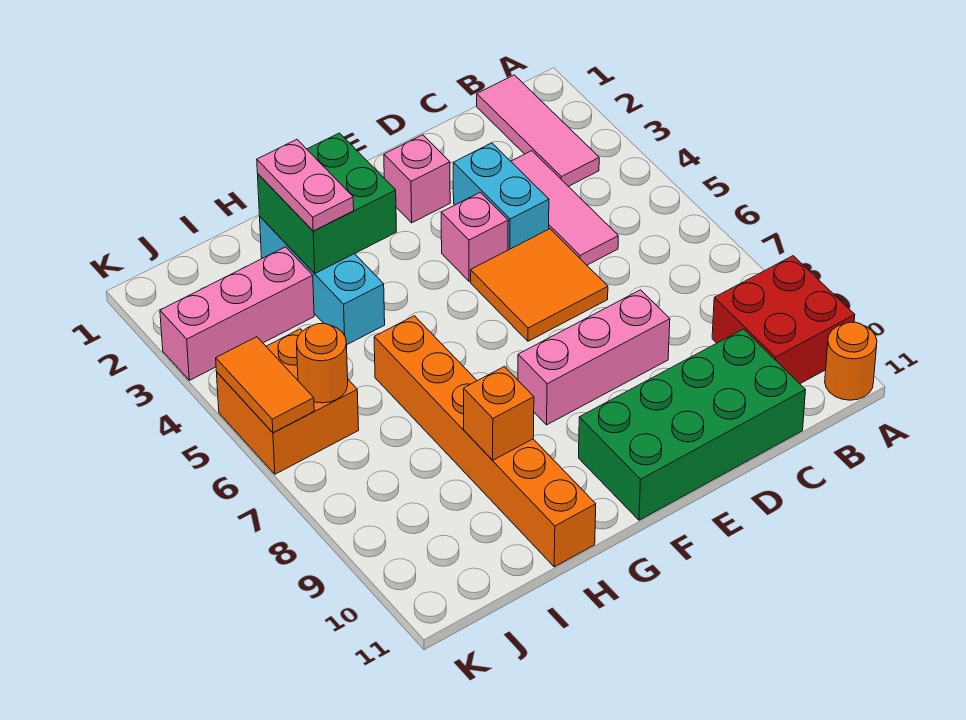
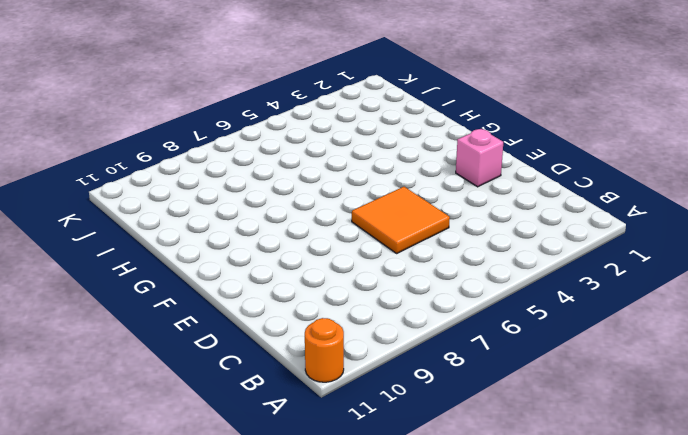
none -> red brick A9:B10 level 1
none -> pink tile B1:B3 level 1
none -> pink tile C3:C5 level 1

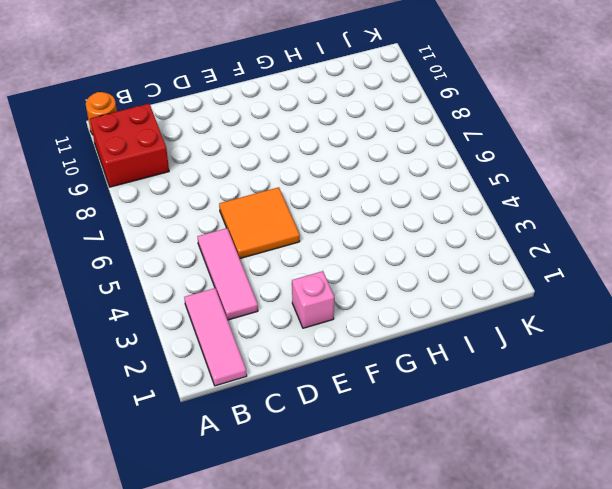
none -> green brick C10:F11 level 1
none -> cyan brick D3:D4 level 1
none -> pink brick D8:F8 level 1

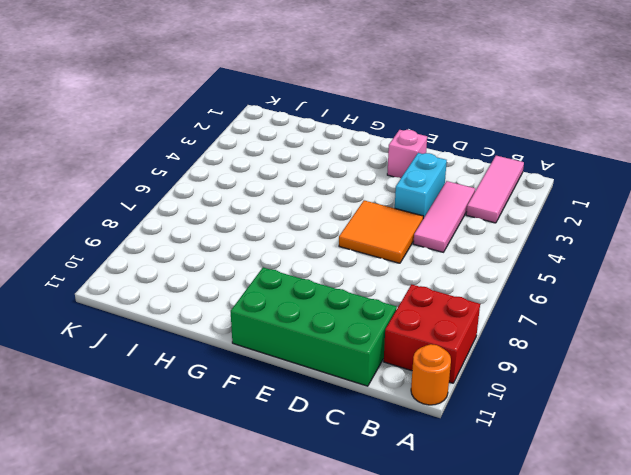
none -> pink brick D8:F8 level 1
none -> pink brick E4 level 1
none -> cyan brick H2:H4 level 1

